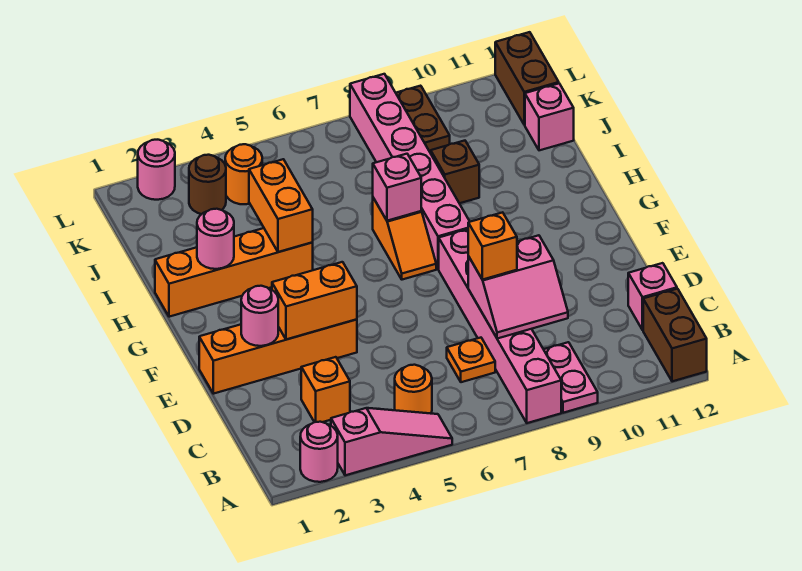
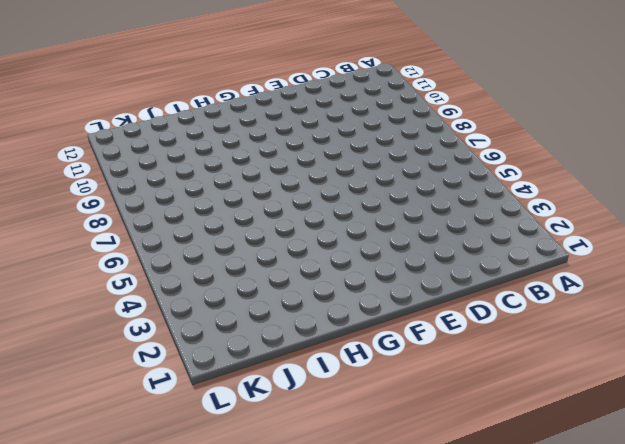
none -> pink round brick A2 level 1
none -> pink slope A3:A5 level 1 top 3
none -> pink brick A8:F8 level 1

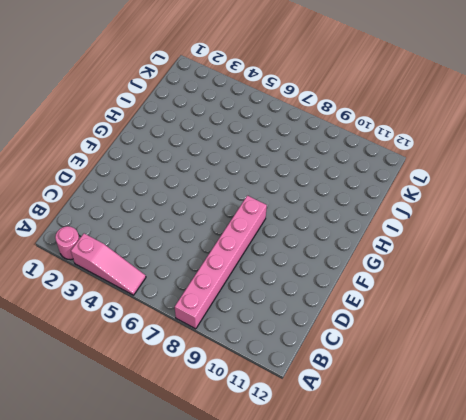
none -> pink plate A9:B9 level 1
none -> brown brick A12:B12 level 1
none -> orange round brick B5 level 1

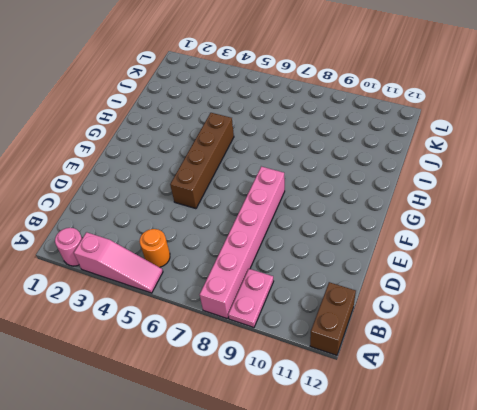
brown brick E5:H5 level 1 -> none
none -> orange brick C3 level 1
none -> orange plate C7 level 1
none -> pink brick C12 level 1

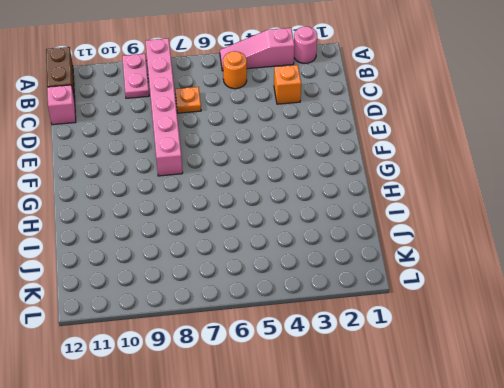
none -> orange brick E1:E4 level 1
none -> orange slope G7:H7 level 1 top H
none -> pink brick G8:L8 level 1

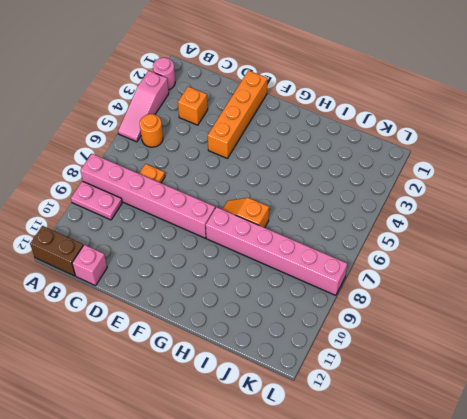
none -> orange brick H1:H4 level 1
none -> brown brick I9 level 1
none -> pink brick J12 level 1

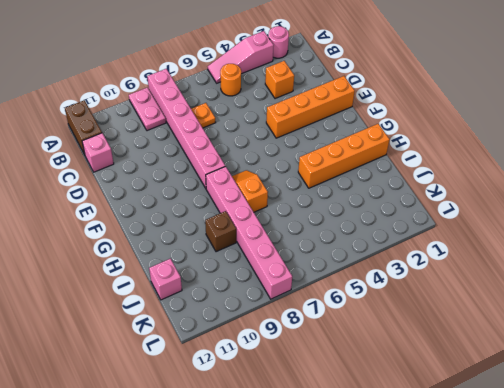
none -> brown round brick K3 level 1
none -> orange round brick K4 level 1
none -> brown plate K9:L9 level 1

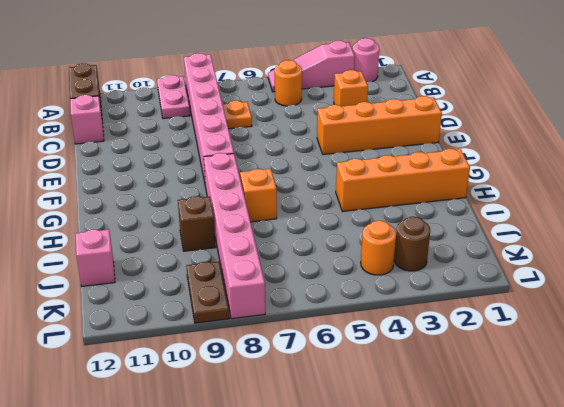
none -> brown brick K12:L12 level 1
none -> pink round brick L2 level 1
none -> pink slope C8:D9 level 2 top D

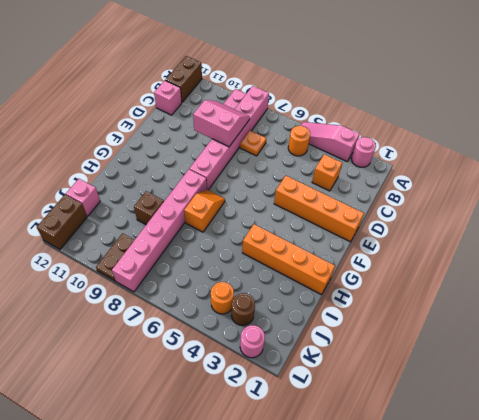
none -> pink round brick E2 level 2
none -> orange brick E3:E4 level 2
none -> pink round brick H2 level 2

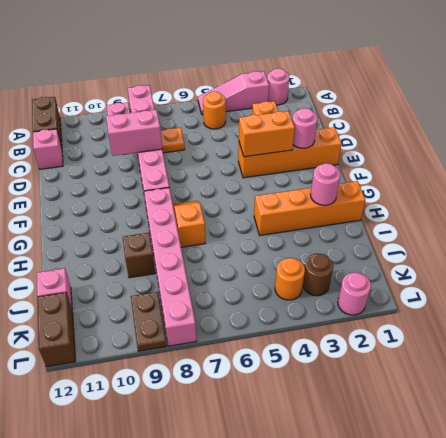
none -> orange brick H4:I4 level 2
none -> pink brick H7 level 2
none -> orange brick D8 level 3

